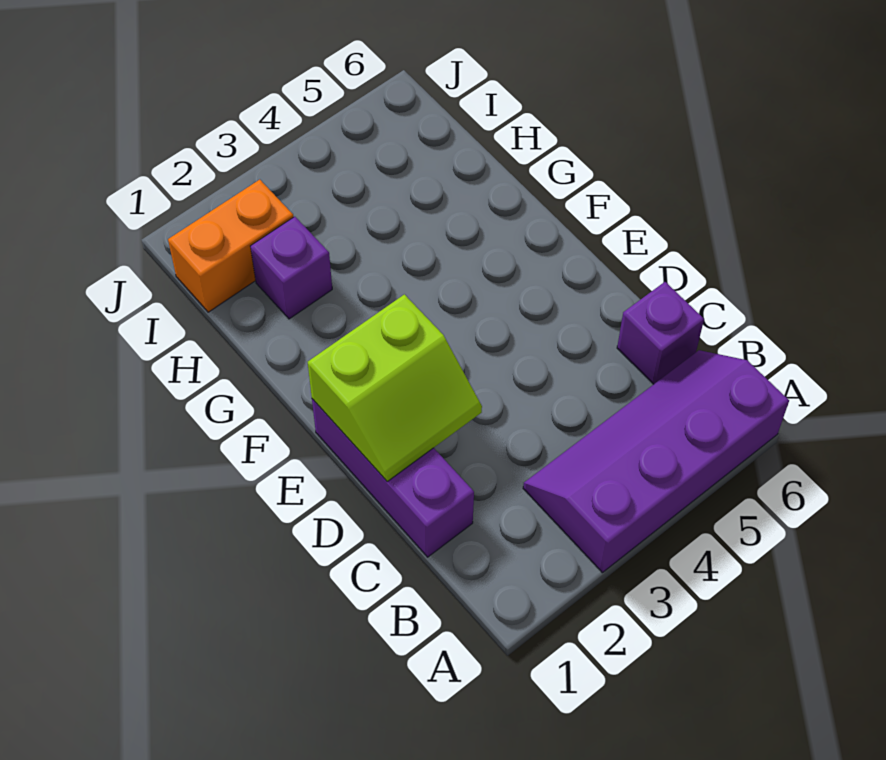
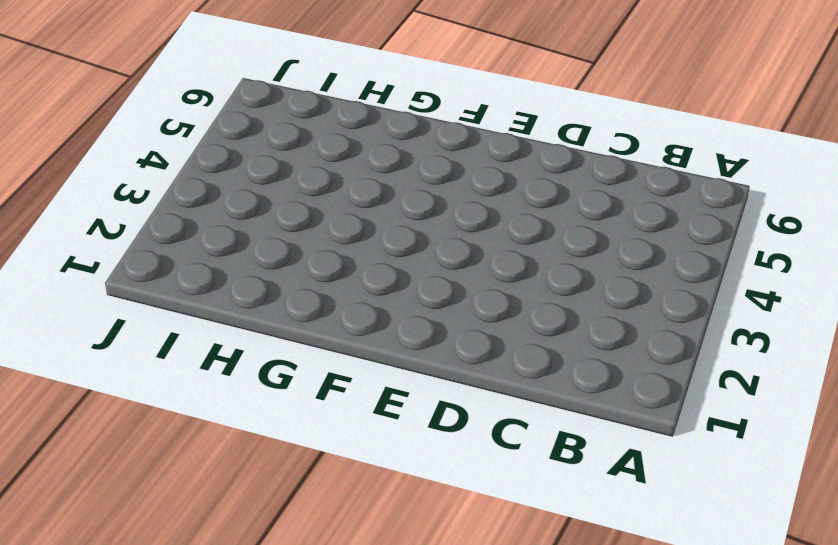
none -> purple slope A3:B6 level 1 top A
none -> purple brick C1:E1 level 1

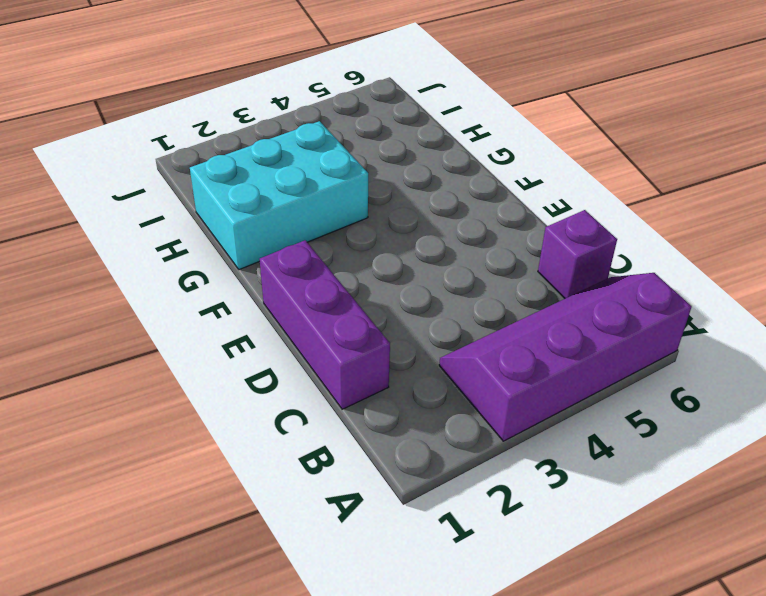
cyan brick G1:H3 level 1 -> purple brick H2 level 1
none -> orange brick I1:I2 level 1
none -> lime slope D1:E2 level 2 top E

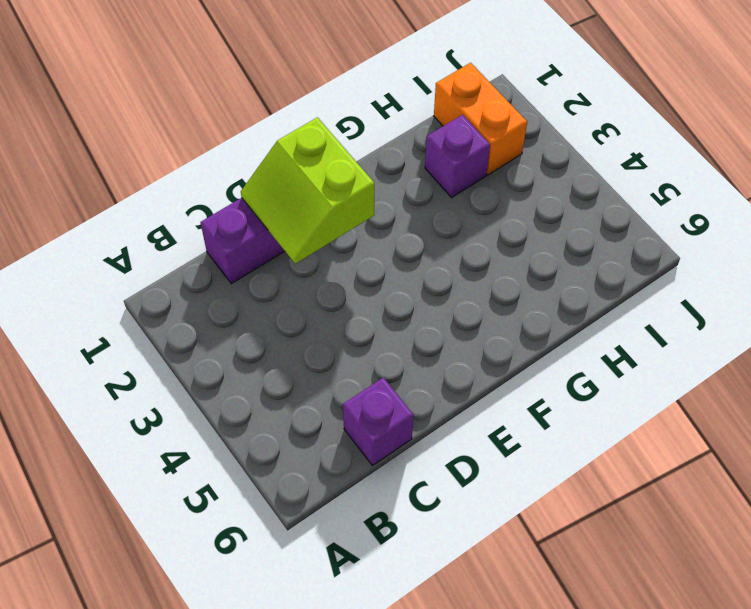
none -> purple slope A3:B6 level 1 top A

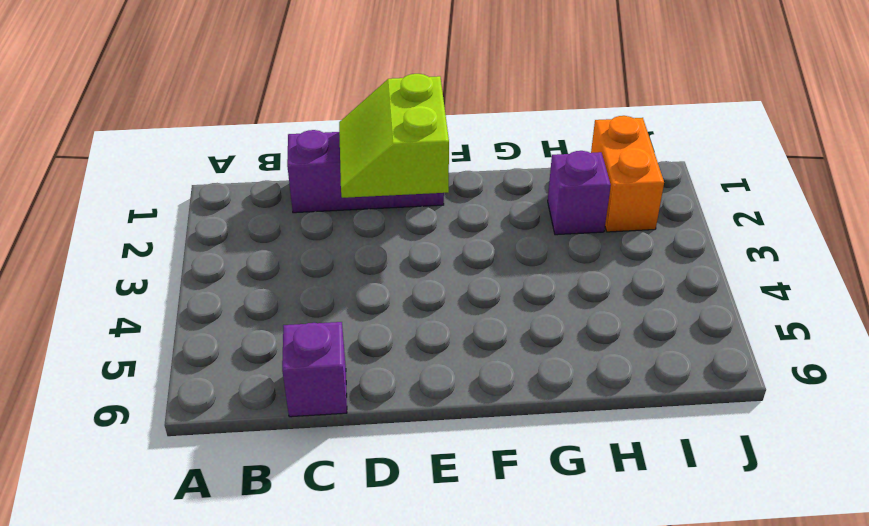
none -> purple slope A3:B6 level 1 top A

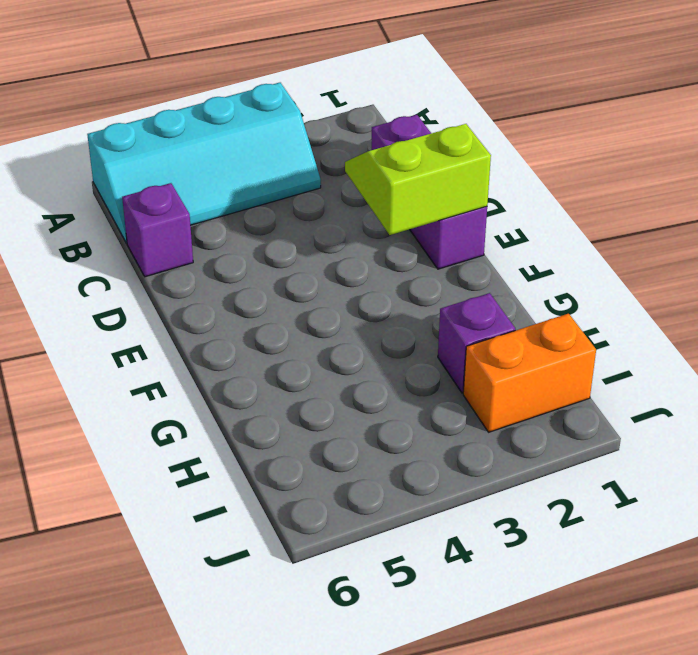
cyan slope A3:B6 level 1 top A -> purple slope A3:B6 level 1 top A

